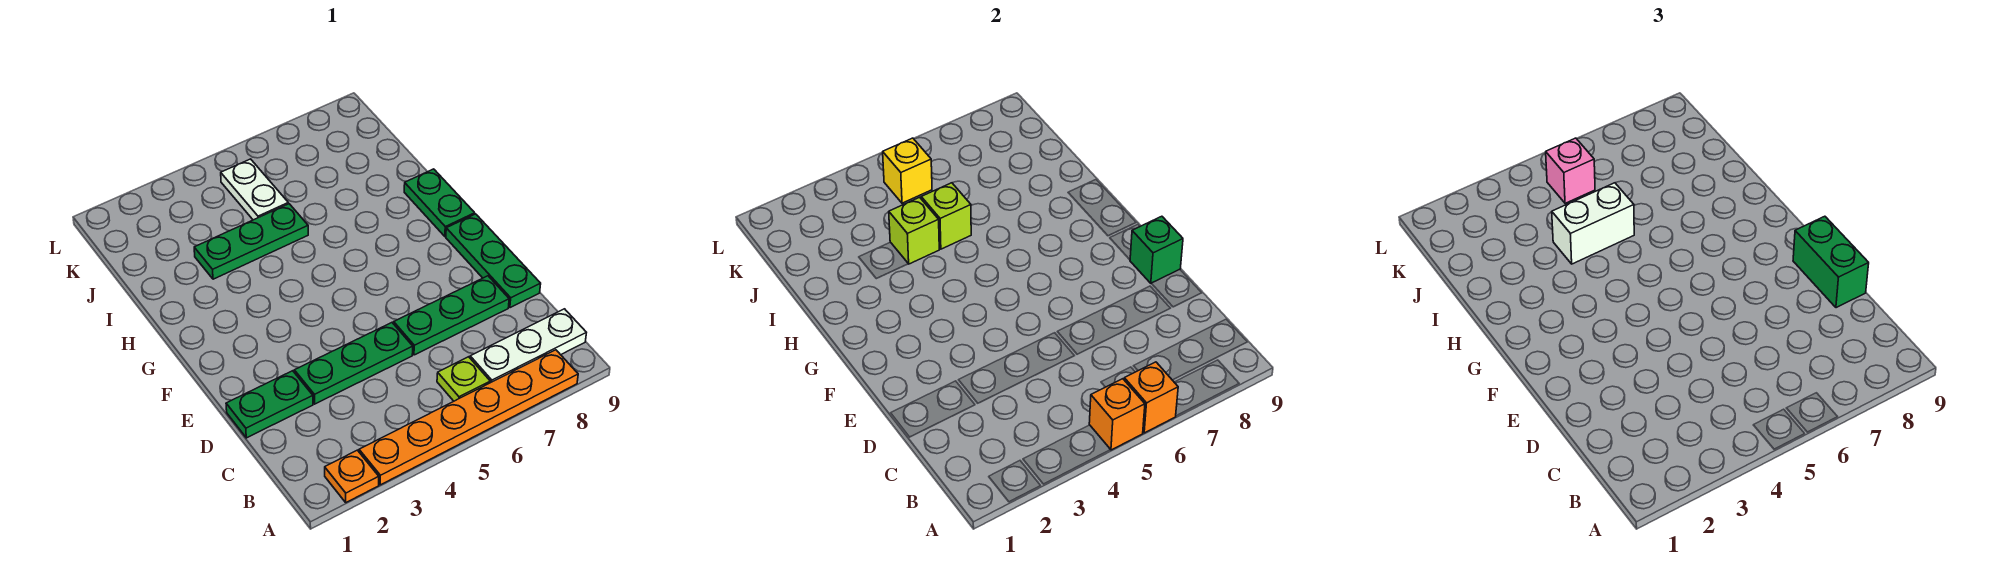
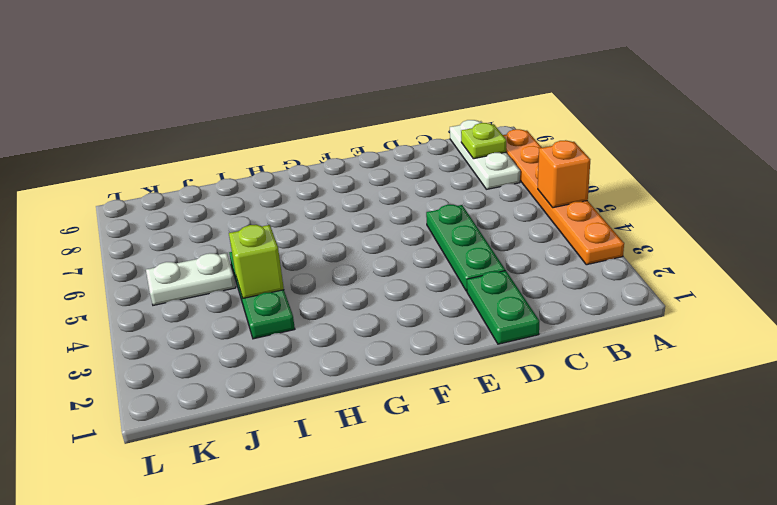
lime plate B8 level 2 -> lime plate B6 level 1
none -> orange plate A2 level 1
none -> green plate D6:D8 level 1
none -> green plate D9:F9 level 1

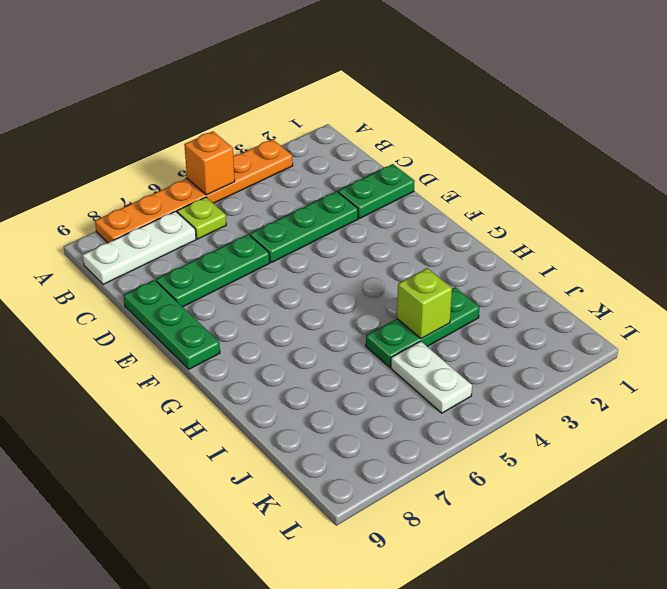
none -> orange plate A2 level 1
none -> green plate G9:H9 level 1
none -> orange brick A6 level 2

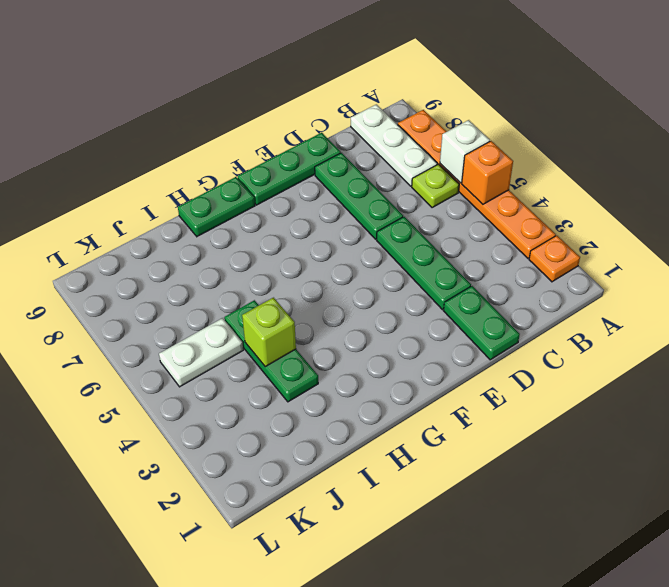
white brick A6 level 2 -> orange brick A6 level 2
none -> green brick E9 level 2
none -> lime brick I5 level 2
none -> yellow brick K5 level 2

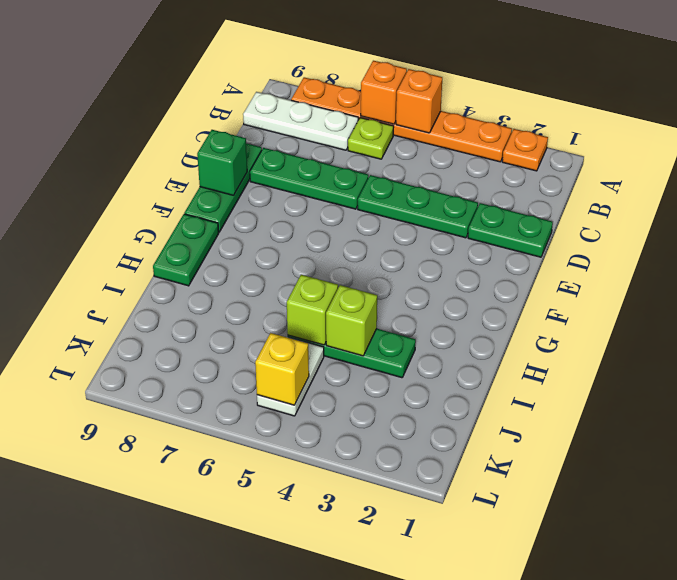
none -> green brick D9:E9 level 3
none -> white brick I4:I5 level 3
none -> pink brick K5 level 3

